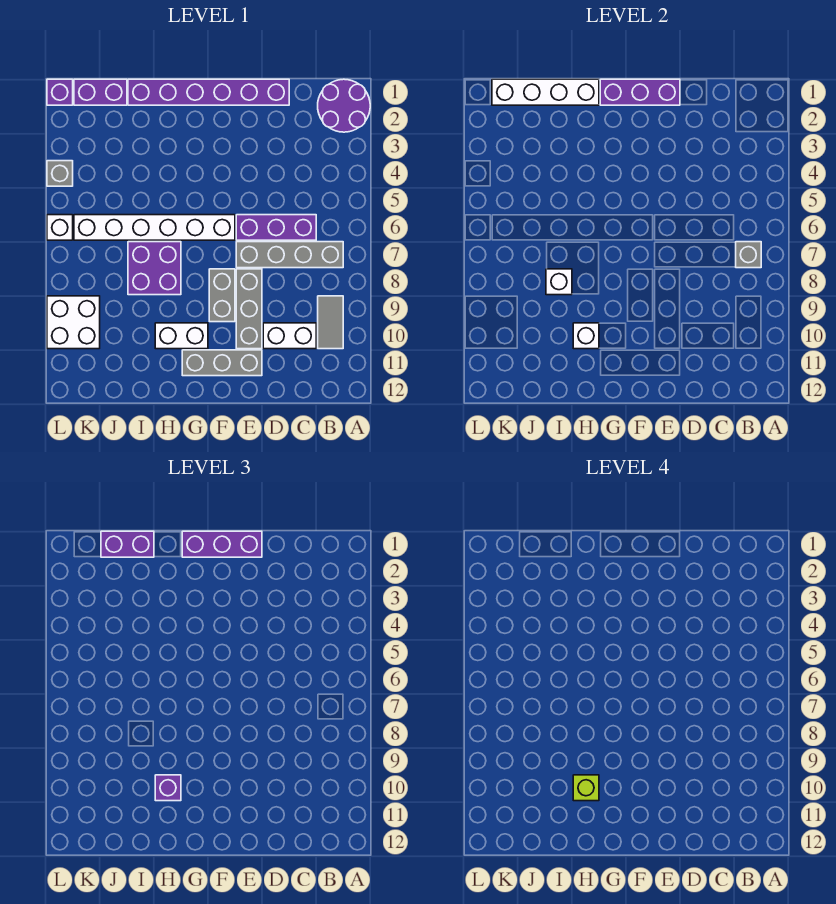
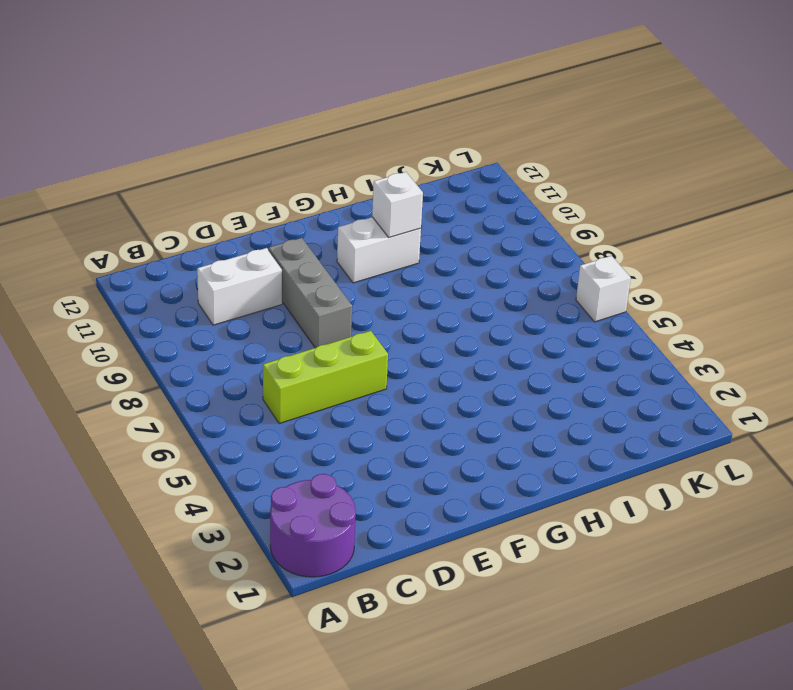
lime brick C6:E6 level 1 -> purple brick C6:E6 level 1
none -> grey brick B7:E7 level 1
none -> grey tile B9:B10 level 1
none -> purple brick D1:I1 level 1

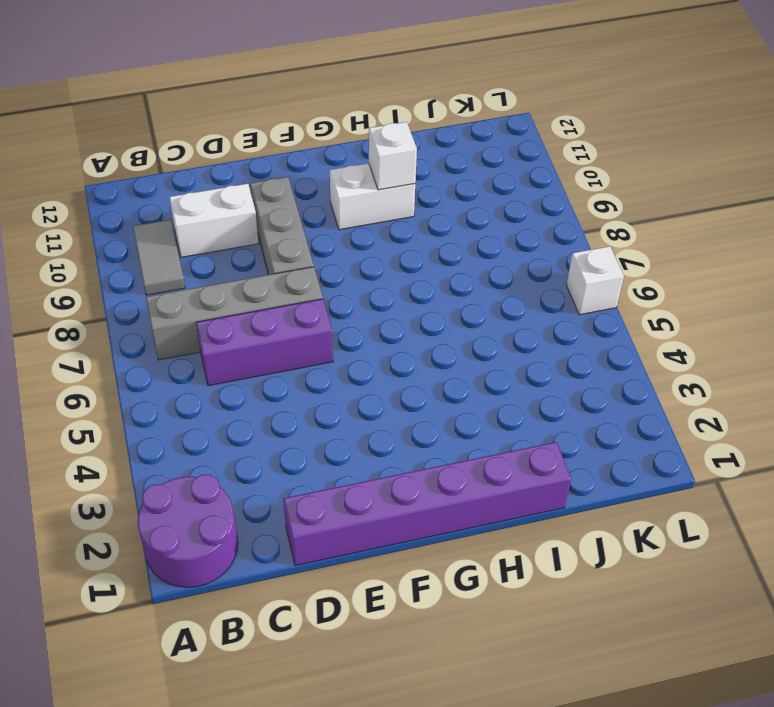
none -> grey brick E11:G11 level 1
none -> white brick F6:K6 level 1
none -> grey brick F8:F9 level 1

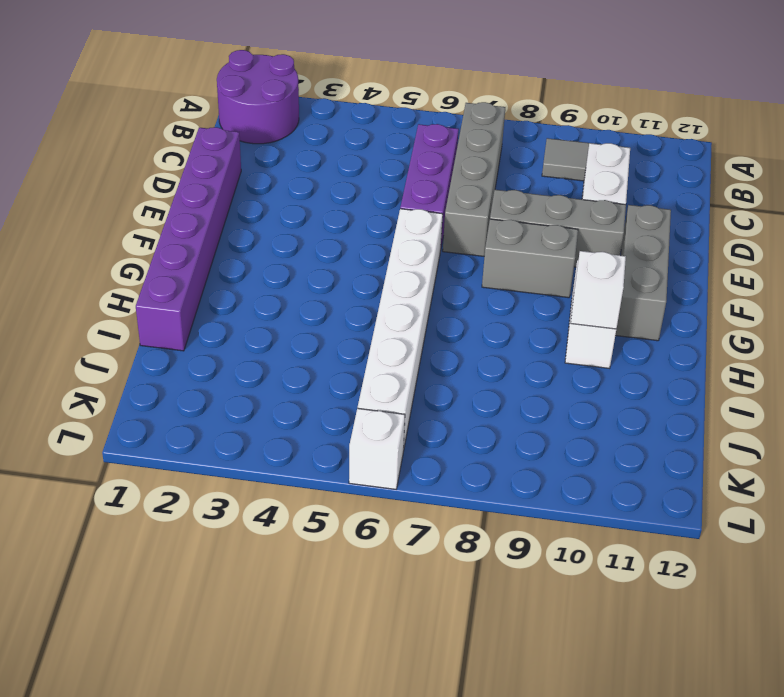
none -> purple brick H7:I8 level 1
none -> purple brick J1:K1 level 1
none -> white brick K9:L10 level 1

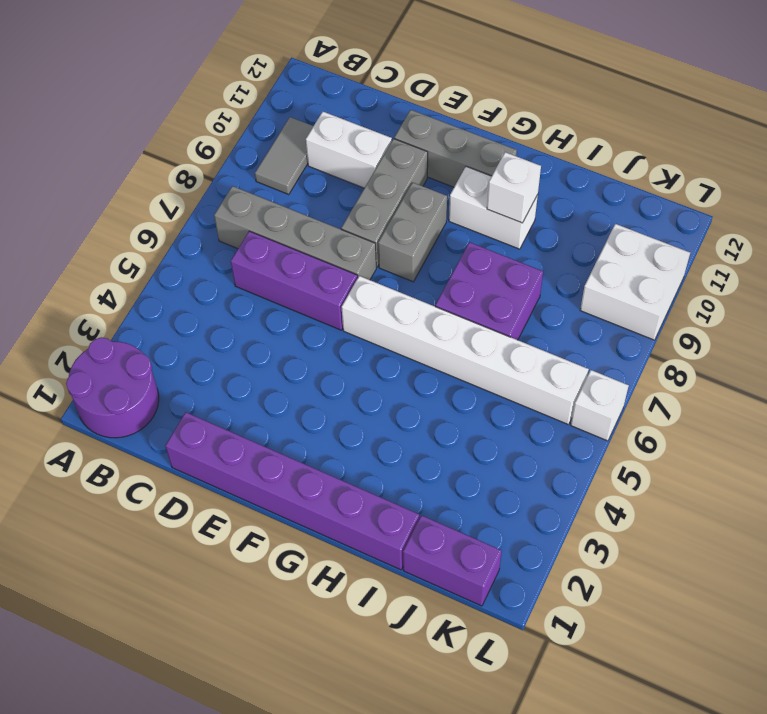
none -> purple brick L1 level 1
none -> grey brick L4 level 1
none -> grey brick B7 level 2

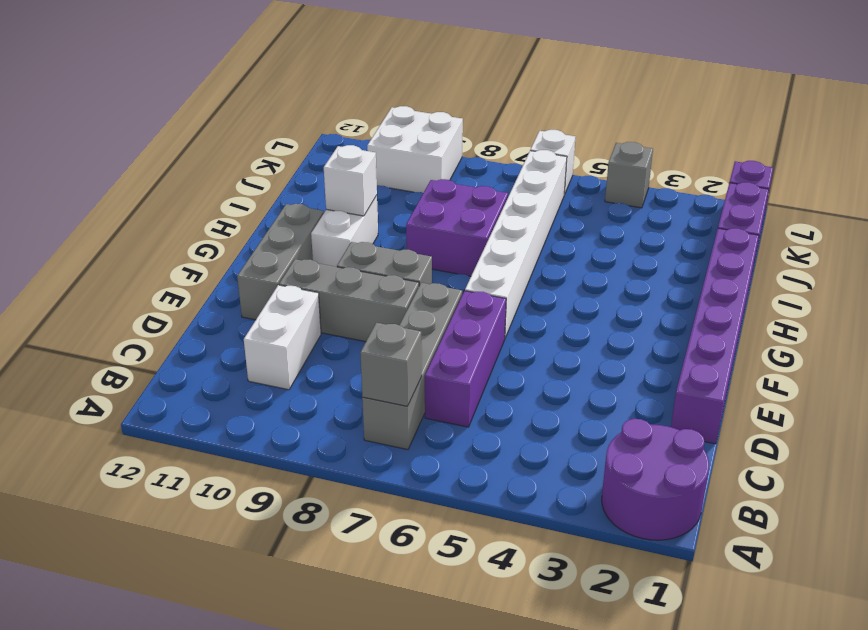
none -> grey tile B9:B10 level 1
none -> purple brick E1:G1 level 2
none -> white brick H1:K1 level 2

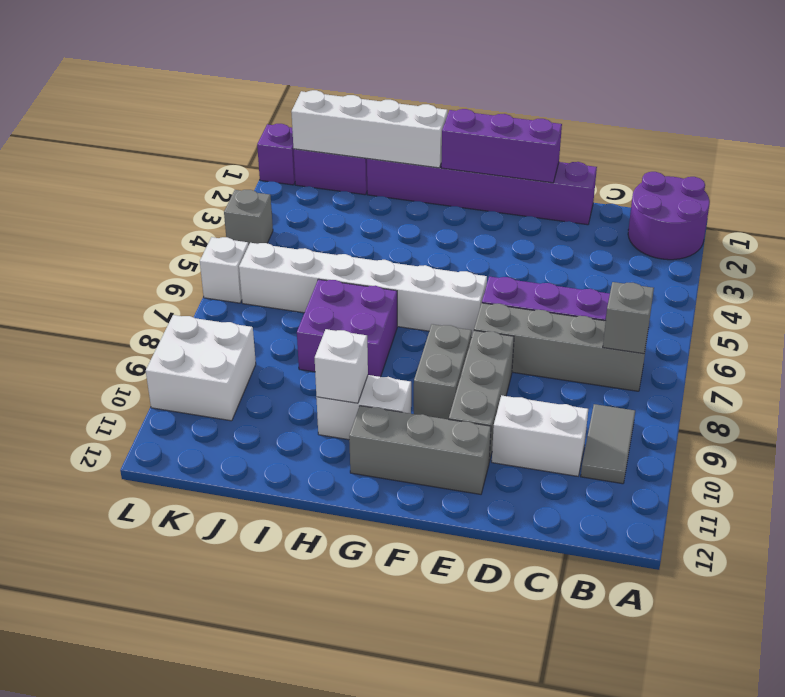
none -> white brick I8 level 2
none -> purple brick E1:G1 level 3
none -> purple brick H10 level 3

